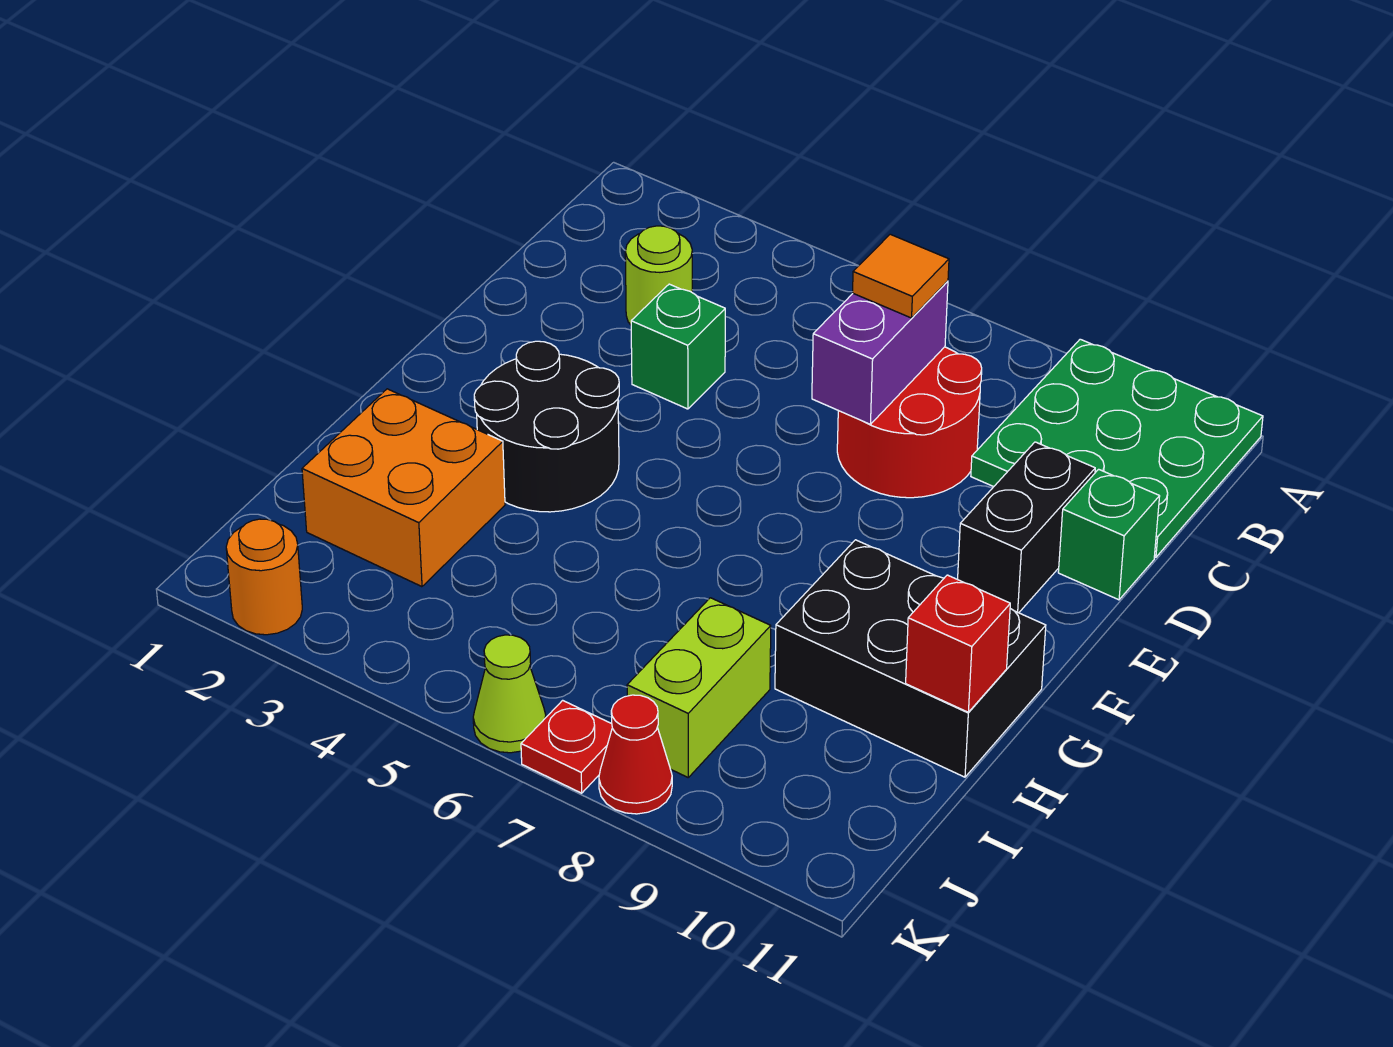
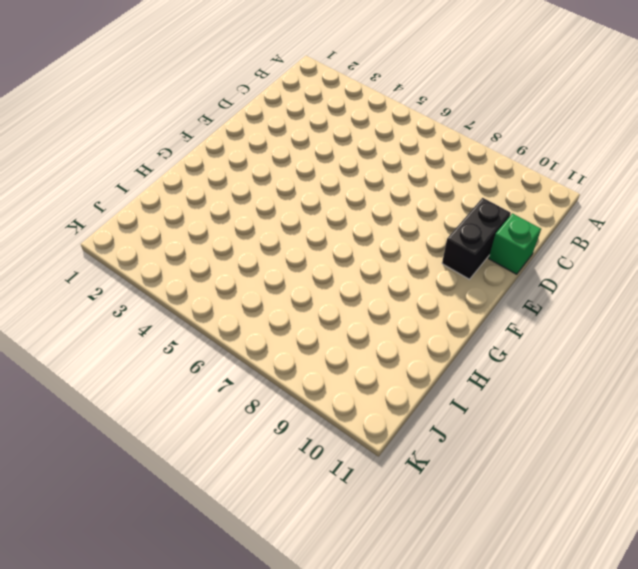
none -> green plate A9:C11 level 1
none -> lime round brick C3 level 1
none -> red round brick C7:D8 level 1

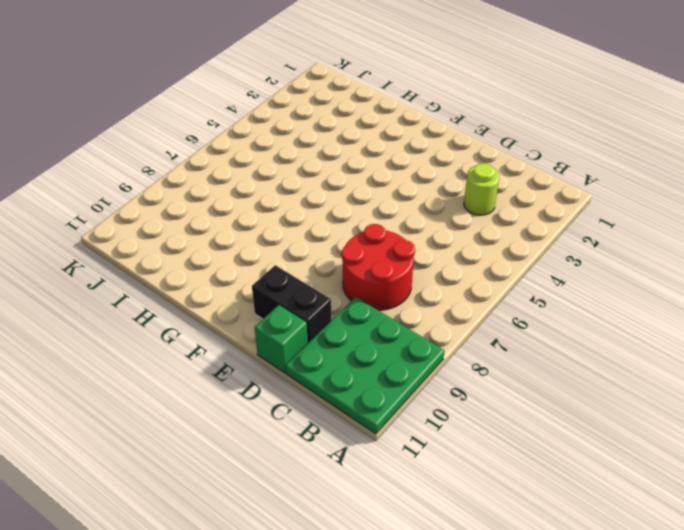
none -> green brick D4 level 1
none -> black round brick F3:G4 level 1
none -> black brick G9:H11 level 1

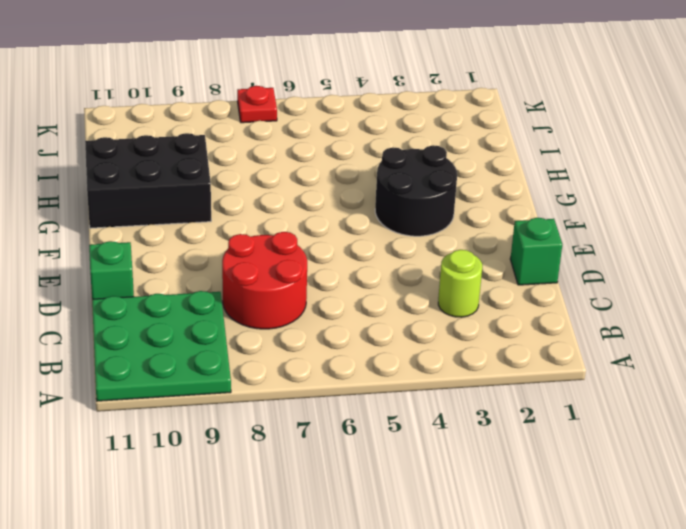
green brick D1 level 1 -> green brick D4 level 1
none -> black brick D10:E10 level 1
none -> orange brick H2:I3 level 1
none -> lime brick I8:J8 level 1

